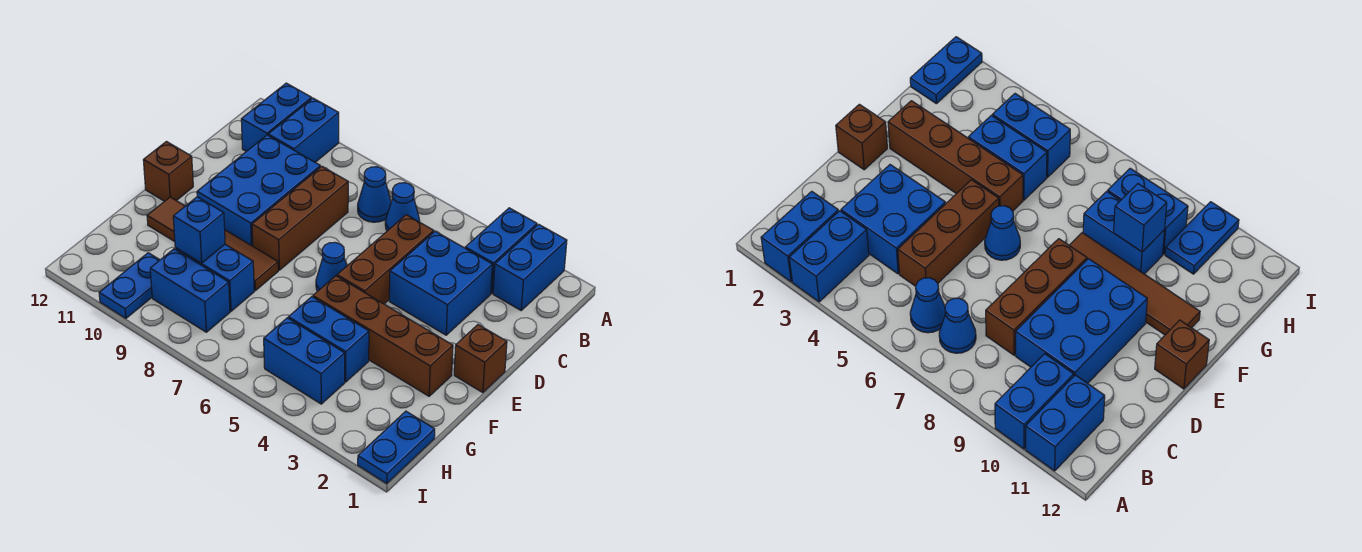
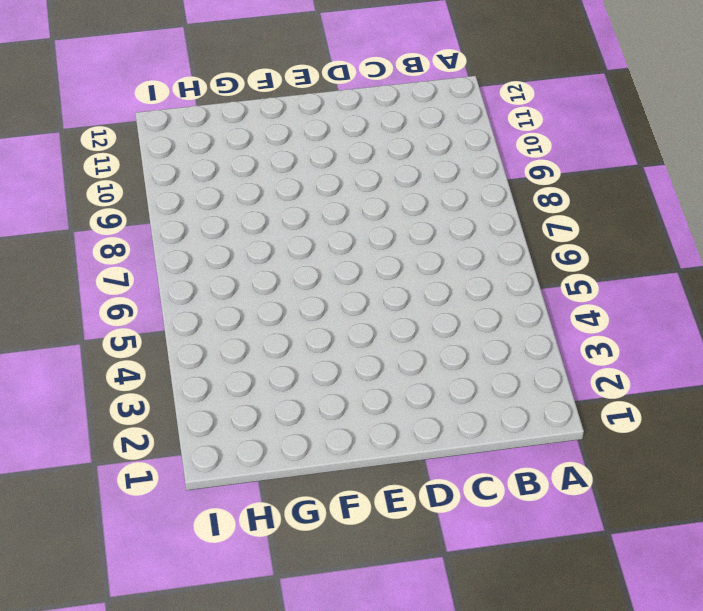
none -> blue brick A2:B2 level 1
none -> blue brick A3:B3 level 1
none -> blue brick A10:B10 level 1

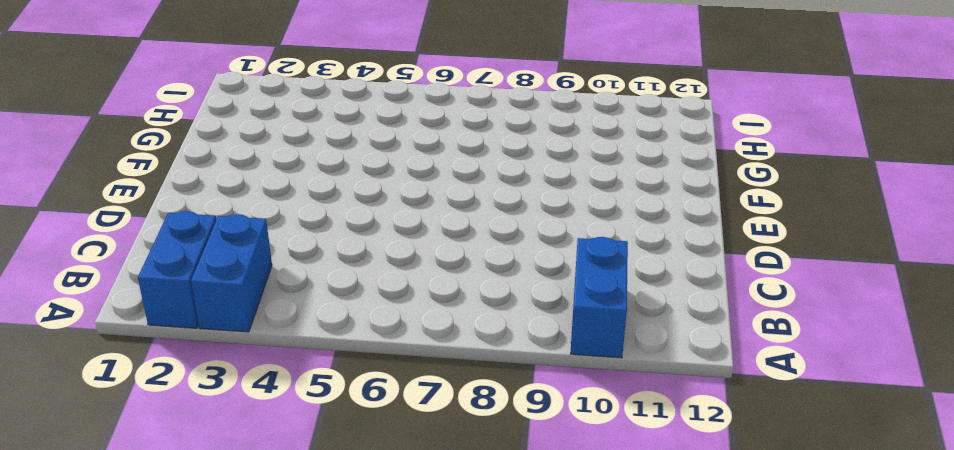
none -> blue brick A11:B11 level 1
none -> blue cone B6 level 1
none -> blue cone B7 level 1

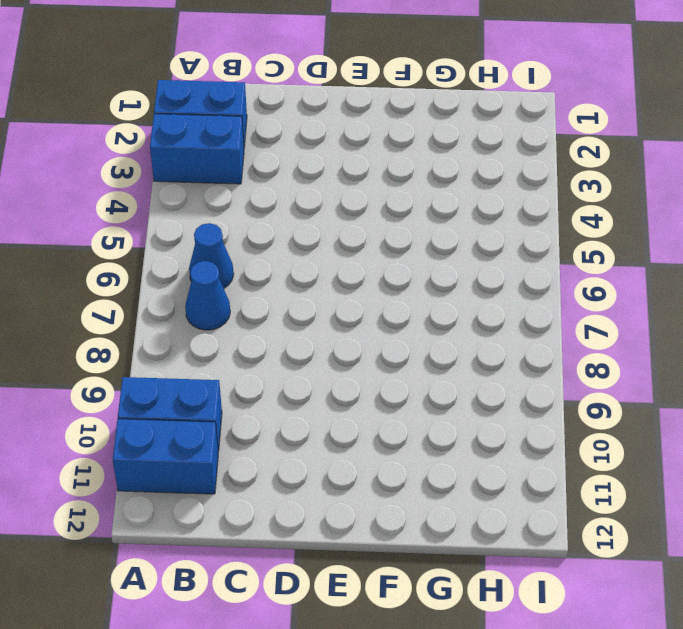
none -> blue brick C3:D4 level 1
none -> brown brick C5:E5 level 1
none -> brown brick C8:E8 level 1

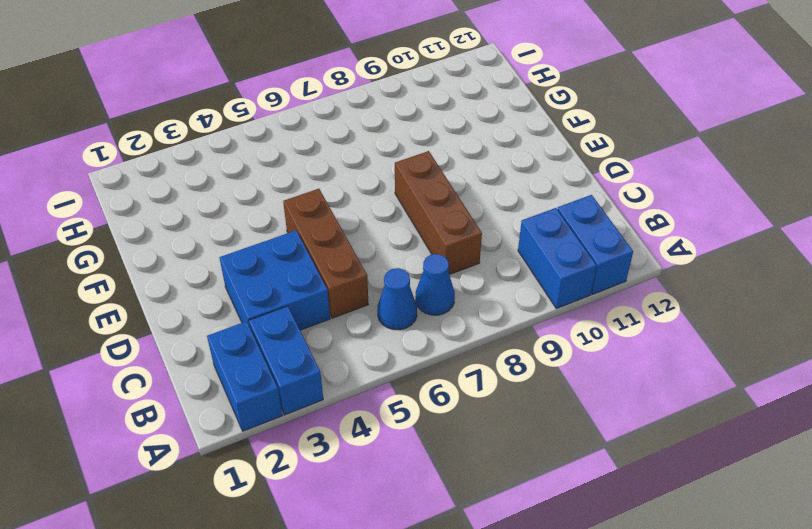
none -> blue brick C9:E10 level 1
none -> brown brick E1 level 1
none -> blue cone E6 level 1

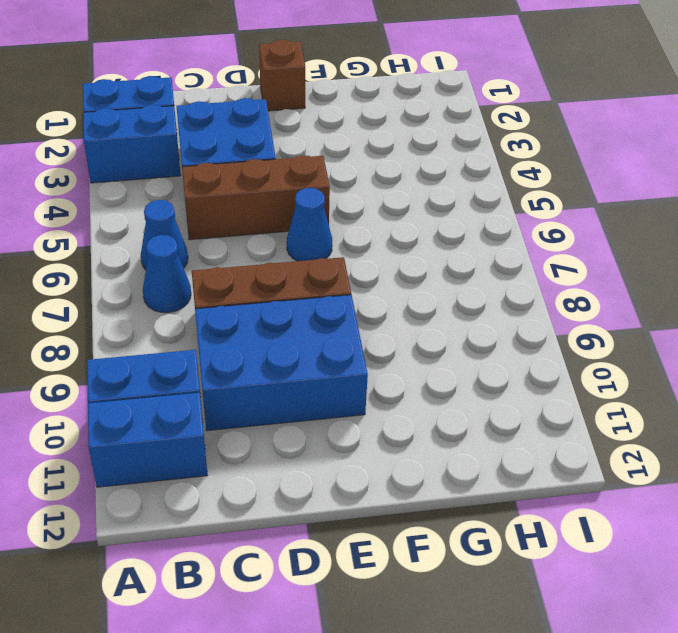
none -> brown brick E12 level 1
none -> brown brick F2:F5 level 1
none -> brown tile F8:F11 level 1

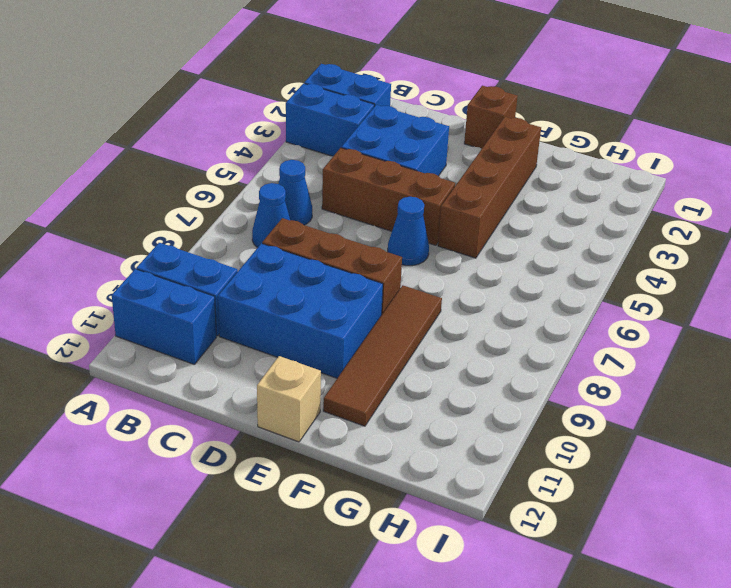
tan brick E12 level 1 -> brown brick E12 level 1
none -> blue brick G4:G5 level 1
none -> blue brick G8:G9 level 1
none -> blue plate H1:I1 level 1

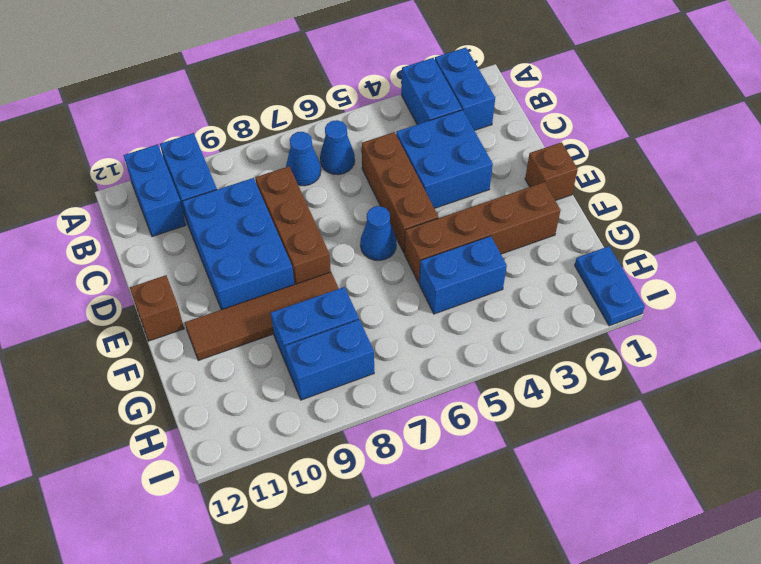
none -> blue brick H4:H5 level 1
none -> blue plate H10:I10 level 1
none -> blue brick G9 level 2

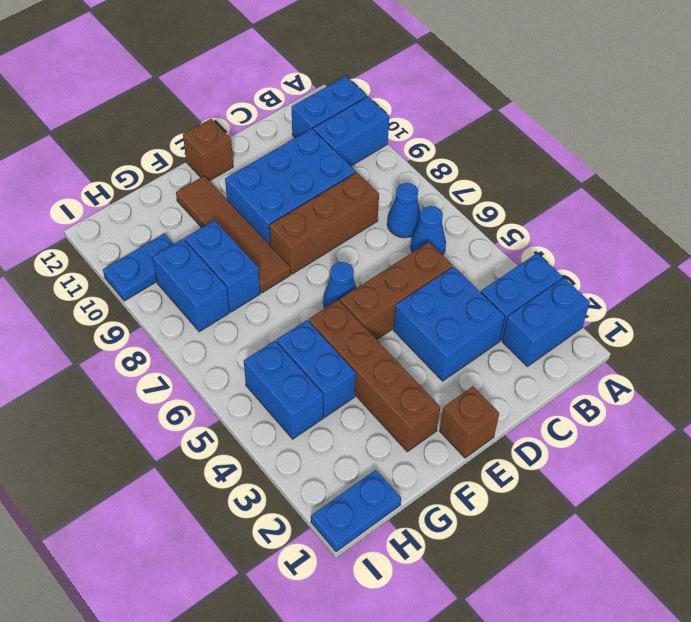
none -> blue brick G9 level 2

